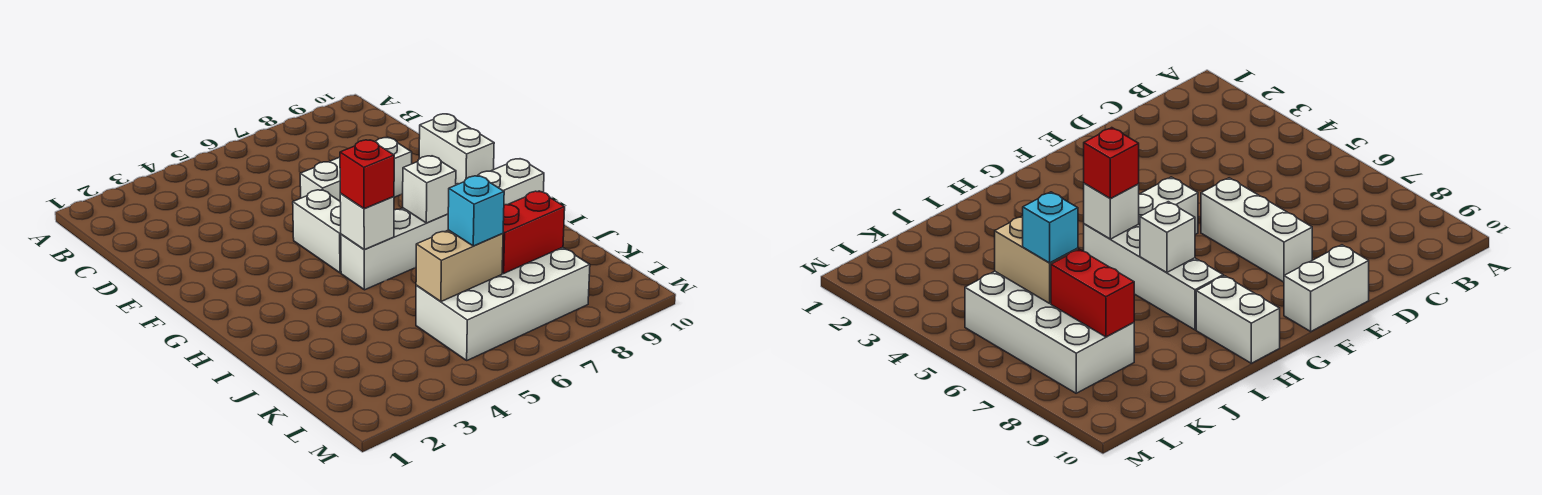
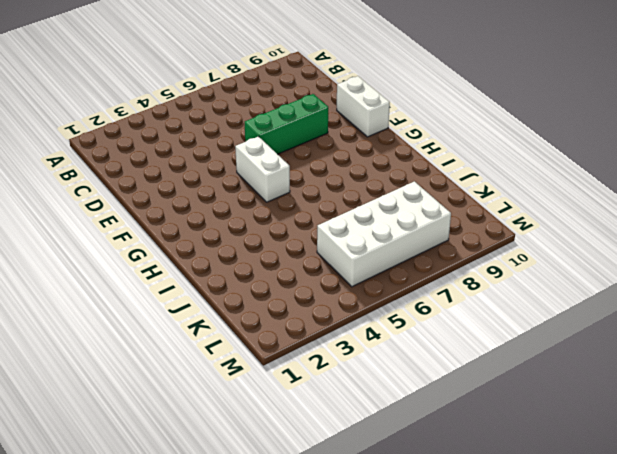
green brick E6:E8 level 1 -> white brick E6:E8 level 1
none -> white brick H5:H8 level 1
none -> white brick H9:H10 level 1
none -> white brick H5 level 2

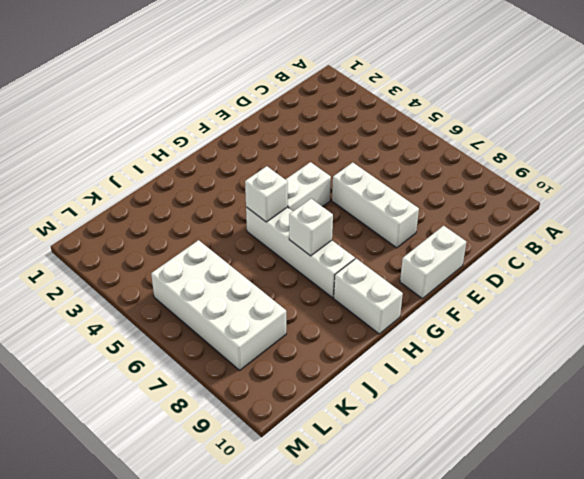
none -> tan brick K5:K6 level 2
none -> red brick K7:K8 level 2
none -> red brick H5 level 3

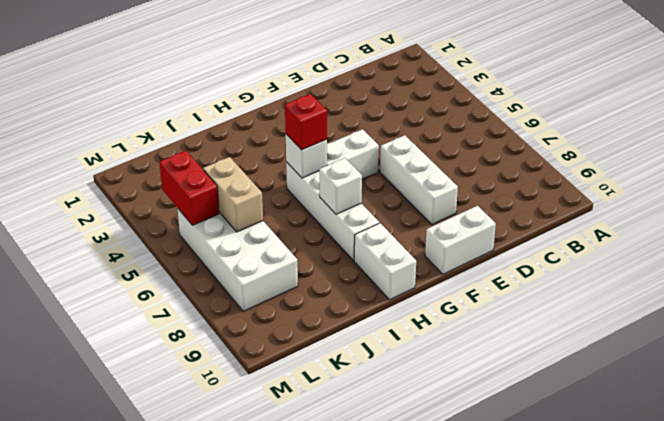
red brick L4:L5 level 2 -> red brick K7:K8 level 2
none -> cyan brick K6 level 3

